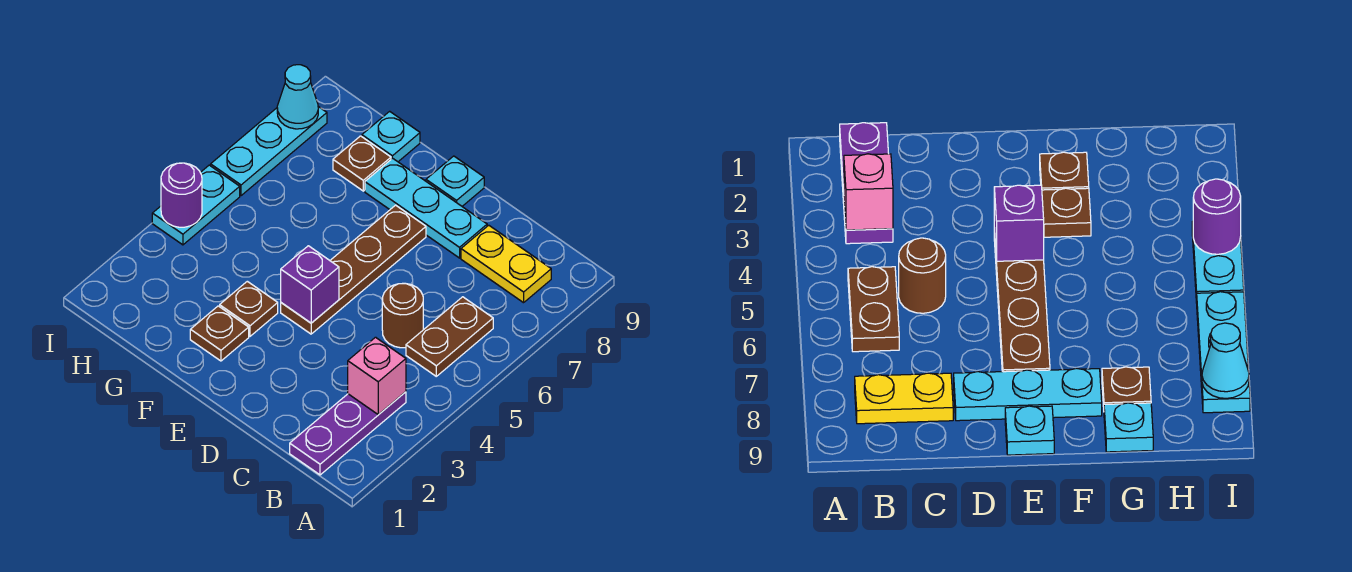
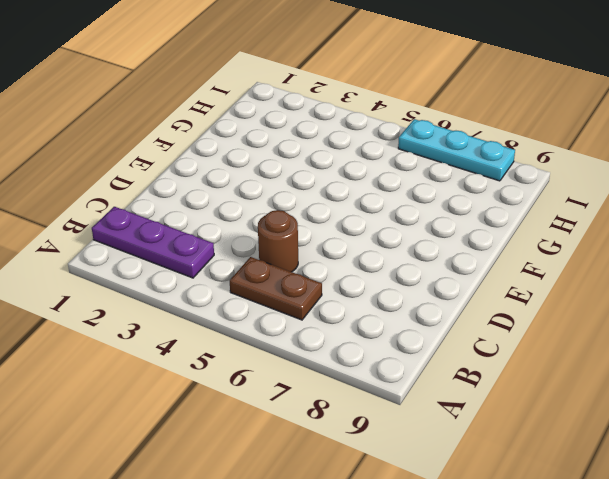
none -> yellow plate B8:C8 level 1
none -> cyan plate D8:F8 level 1
none -> brown plate E4:E7 level 1

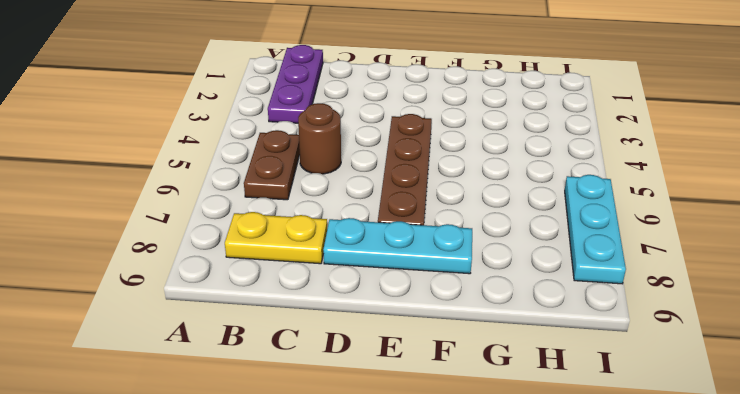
none -> cyan plate E9 level 1
none -> brown plate F2 level 1
none -> brown plate F3 level 1

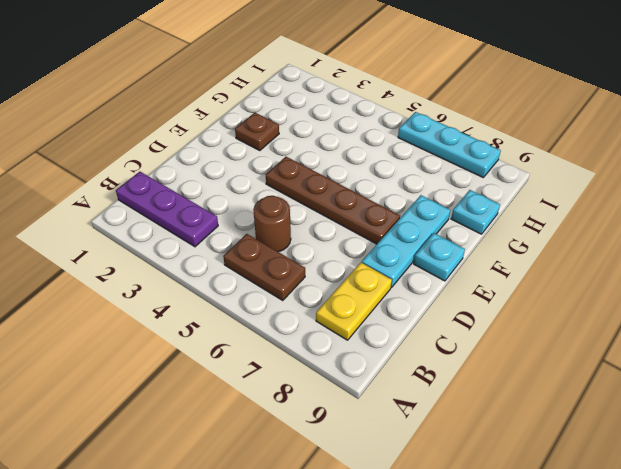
none -> brown plate F3 level 1
none -> brown plate G8 level 1
none -> cyan plate I4:I5 level 1

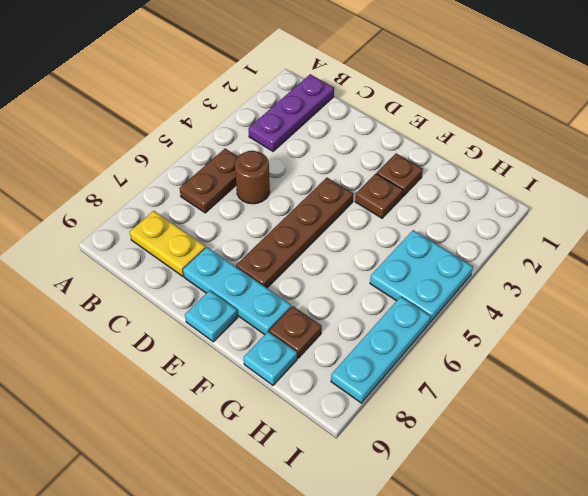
cyan plate H4:I5 level 1 -> cyan plate I4:I5 level 1
none -> pink brick B3 level 2
none -> purple brick E4 level 2
none -> purple round brick I4 level 2

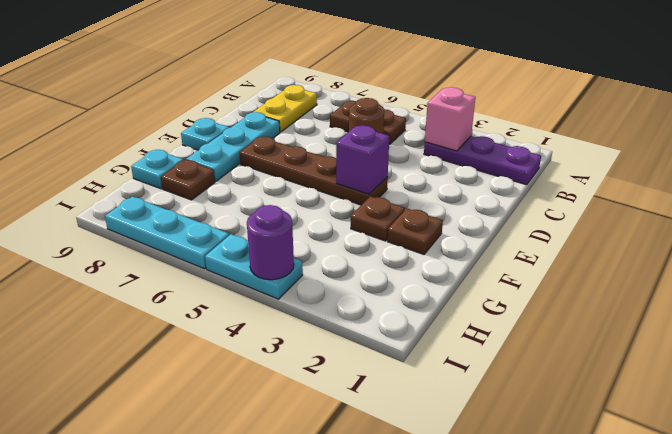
none -> cyan cone I8 level 2

